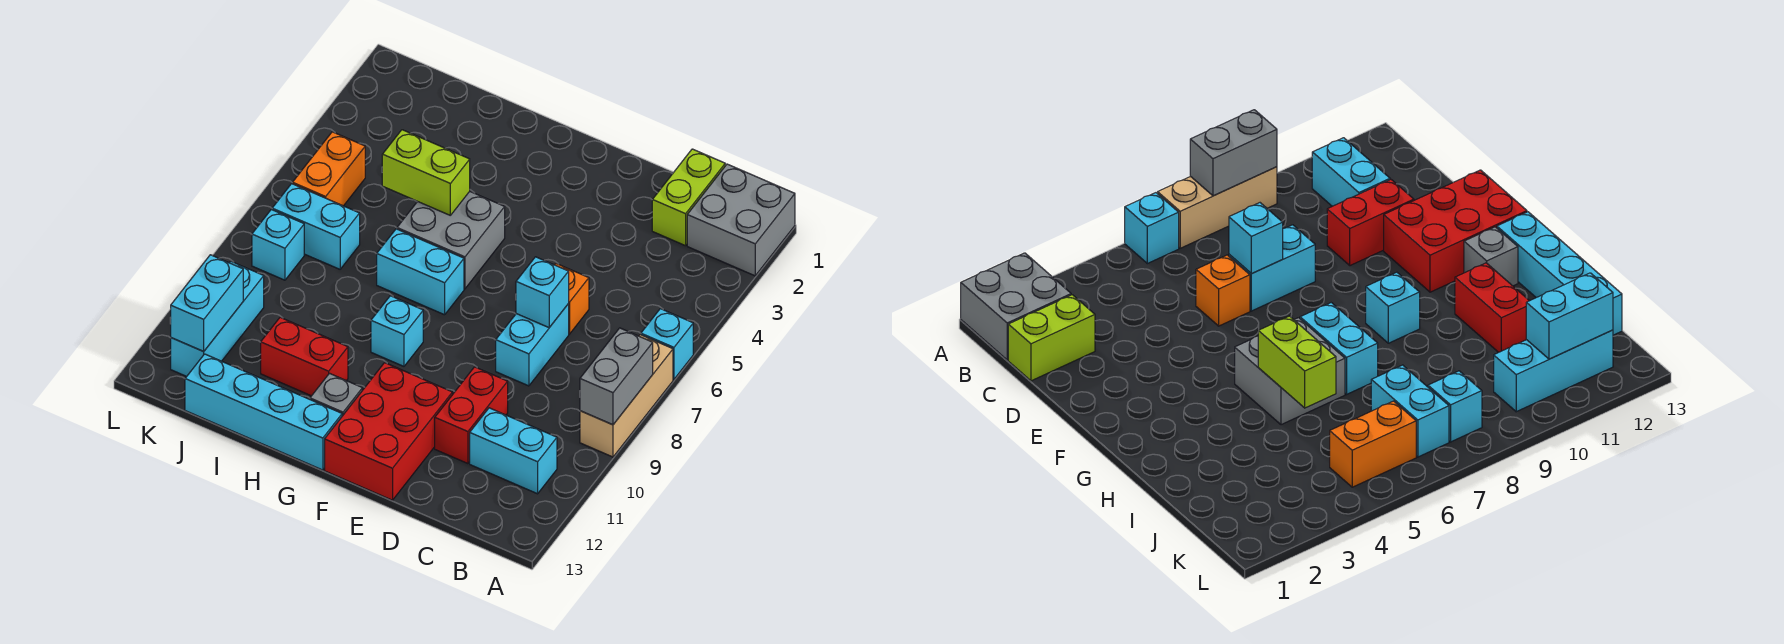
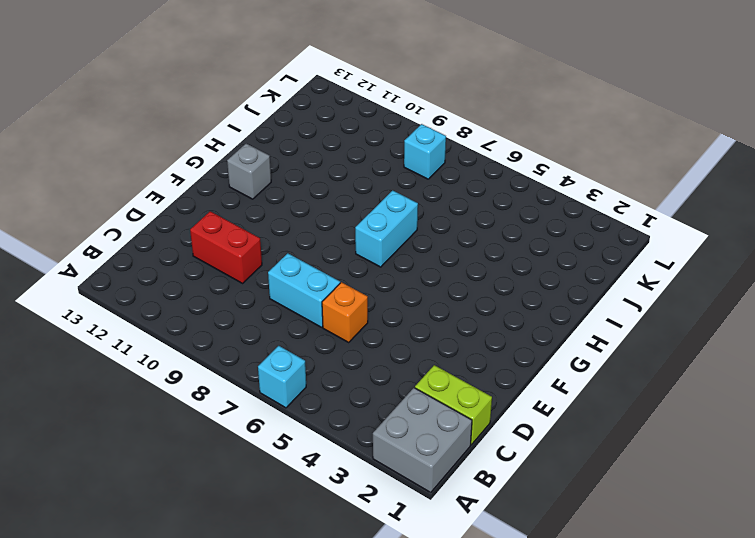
none -> tan brick A7:A9 level 1
none -> cyan brick B11:C11 level 1
none -> red brick E11:F13 level 1

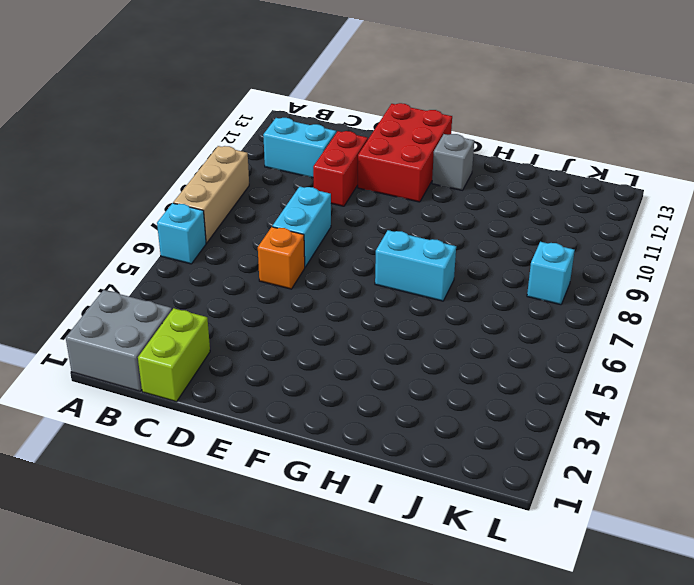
none -> grey brick G5:H6 level 1
none -> cyan brick G9 level 1
none -> cyan brick G13:J13 level 1

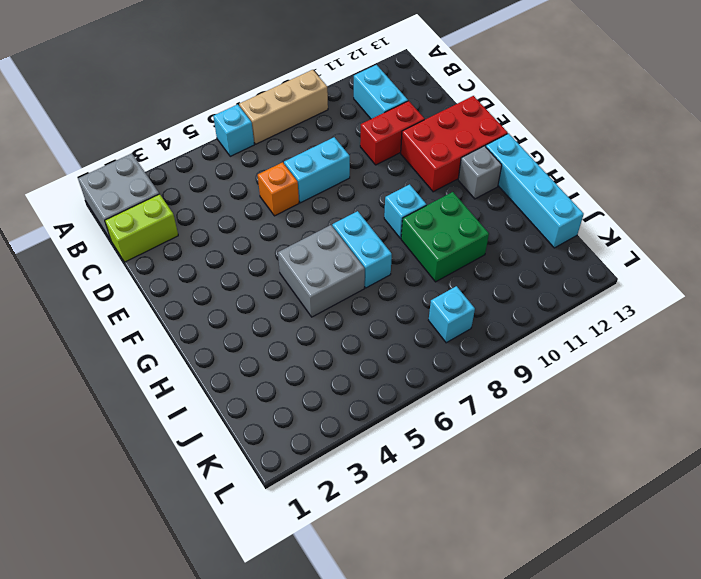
green brick H9:I10 level 1 -> none
none -> red brick H11:I11 level 1
none -> cyan brick J7:K7 level 1
none -> orange brick K5:K6 level 1

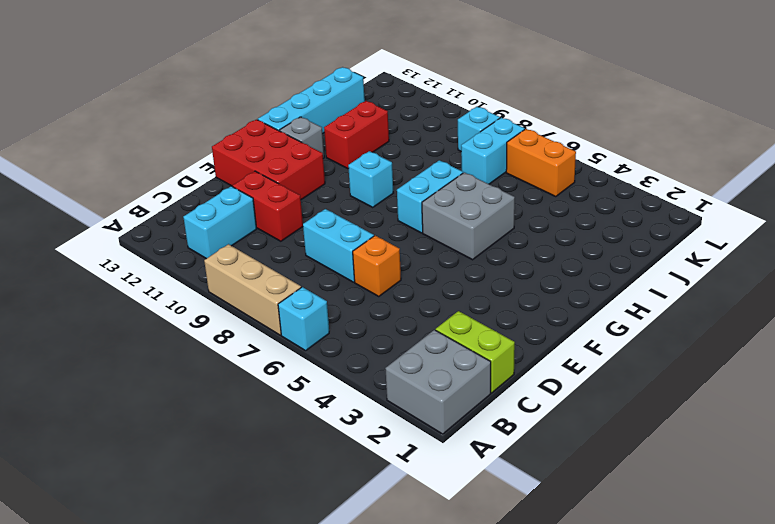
none -> cyan brick K10:K12 level 1
none -> grey brick A8:A9 level 2
none -> cyan brick D7 level 2

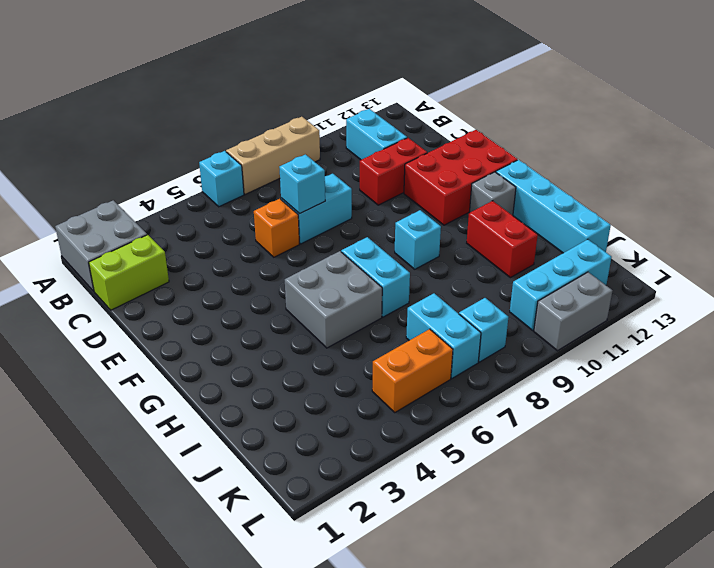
grey brick L10:L11 level 1 -> grey brick A8:A9 level 2
none -> lime brick H5:I5 level 2
none -> cyan brick K11:K12 level 2

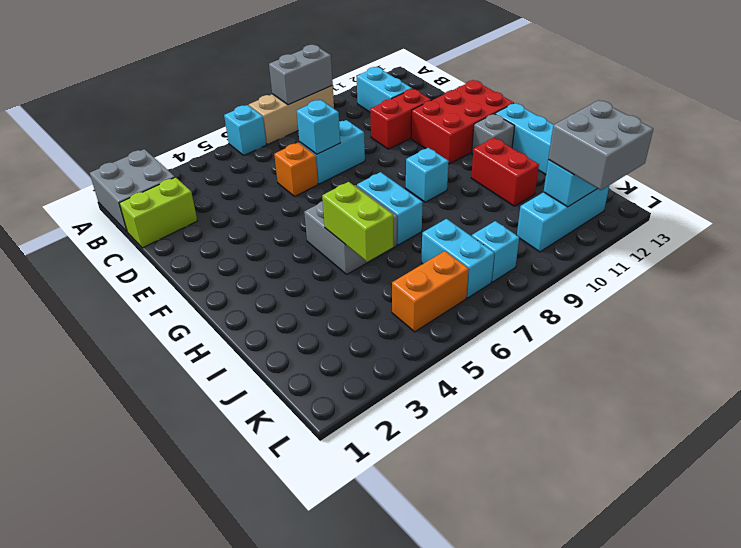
grey brick K11:L12 level 3 -> none

